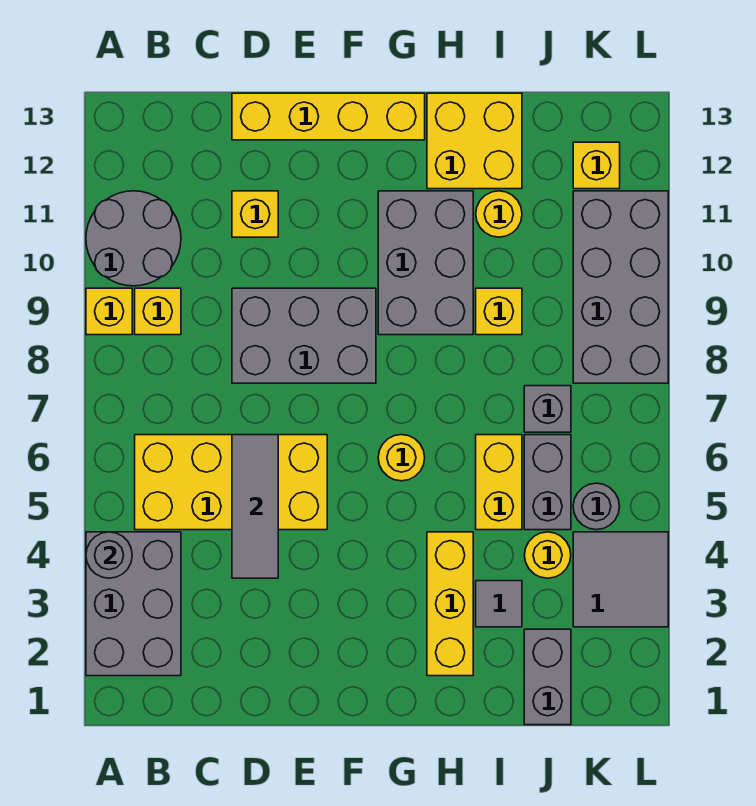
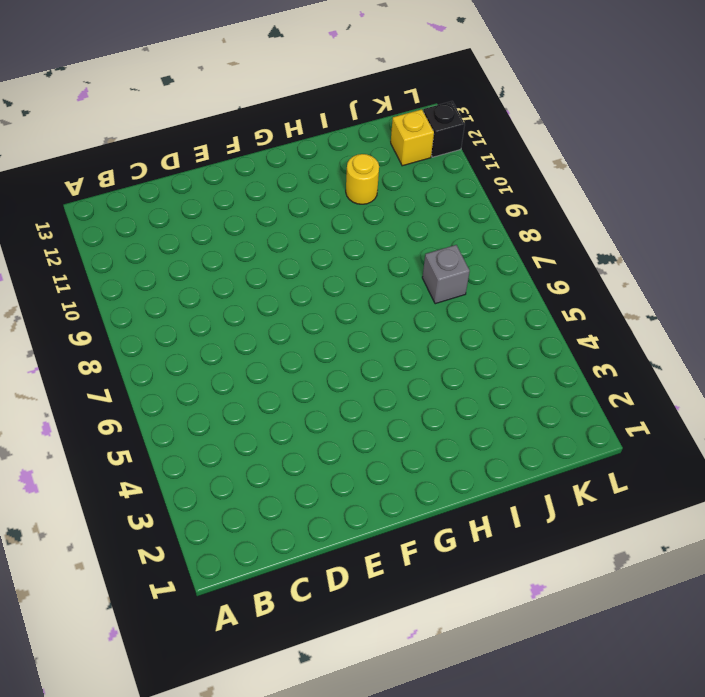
black brick L12 level 1 -> none
none -> grey brick A2:B4 level 1
none -> yellow brick A9 level 1
none -> grey round brick A10:B11 level 1

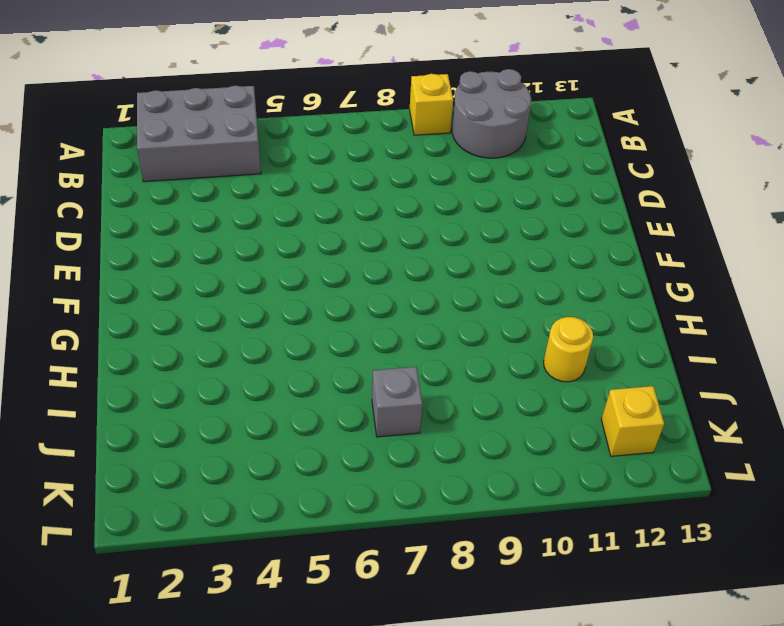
none -> yellow brick B5:E6 level 1
none -> yellow brick B9 level 1
none -> grey brick D8:F9 level 1

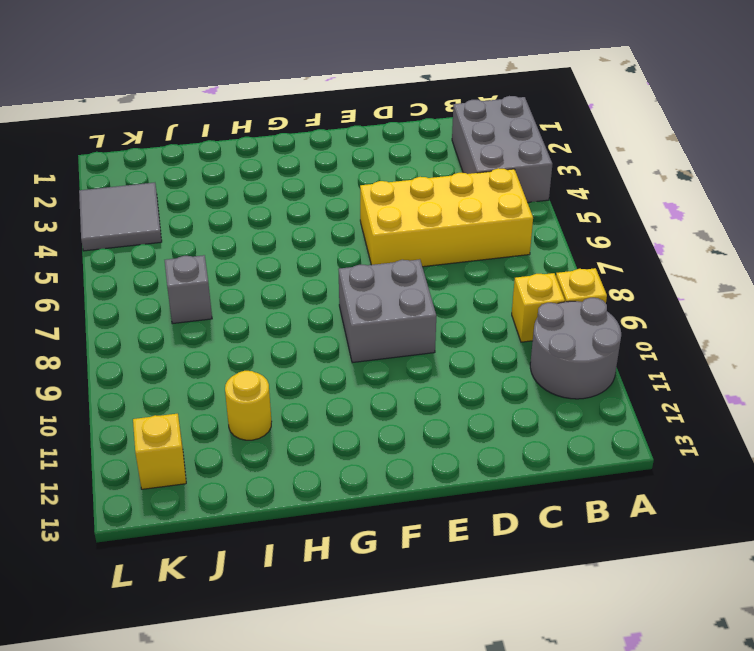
grey brick E8:F9 level 1 -> grey brick D8:F9 level 1
none -> yellow brick D11 level 1
none -> yellow brick D13:G13 level 1
none -> yellow round brick G6 level 1

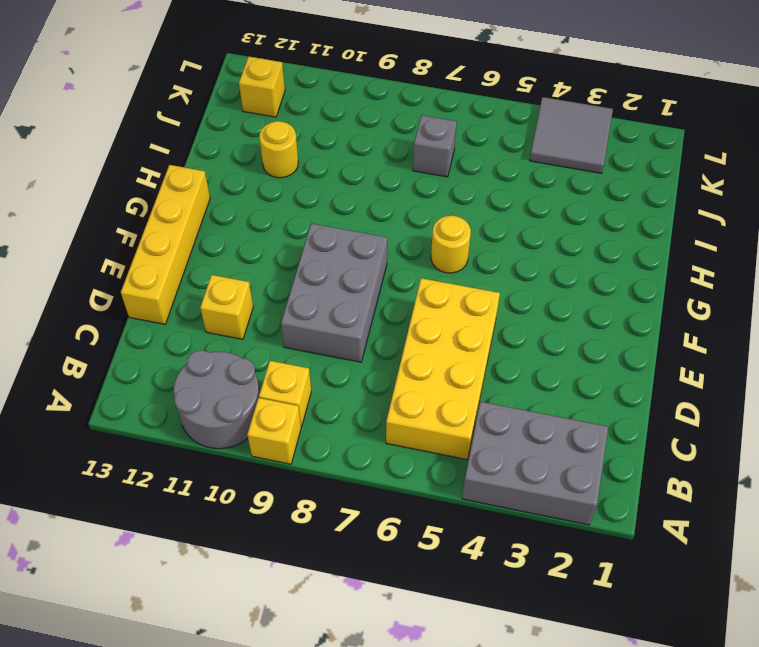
none -> grey brick G9:H11 level 1
none -> yellow brick H2:H4 level 1
none -> yellow brick H12:I13 level 1

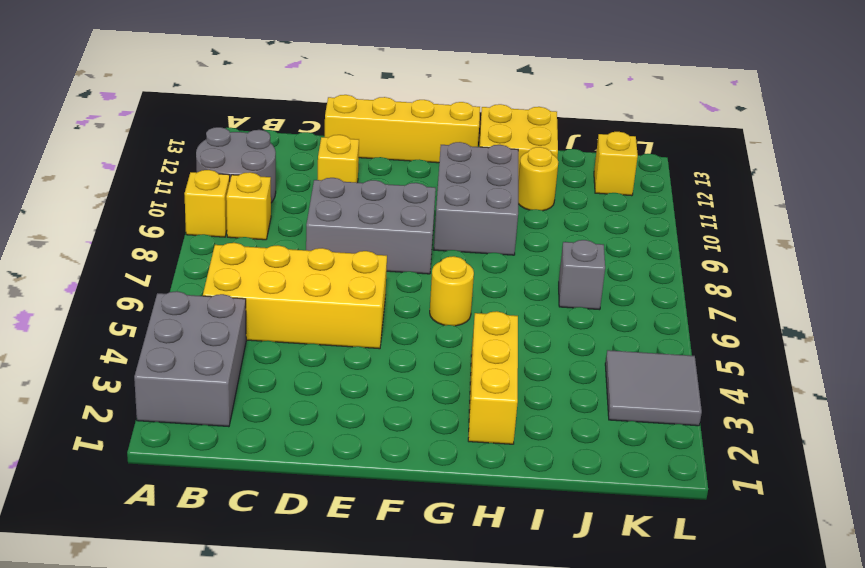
none -> grey tile I3 level 1
none -> yellow brick I5:I6 level 1
none -> yellow brick I9 level 1

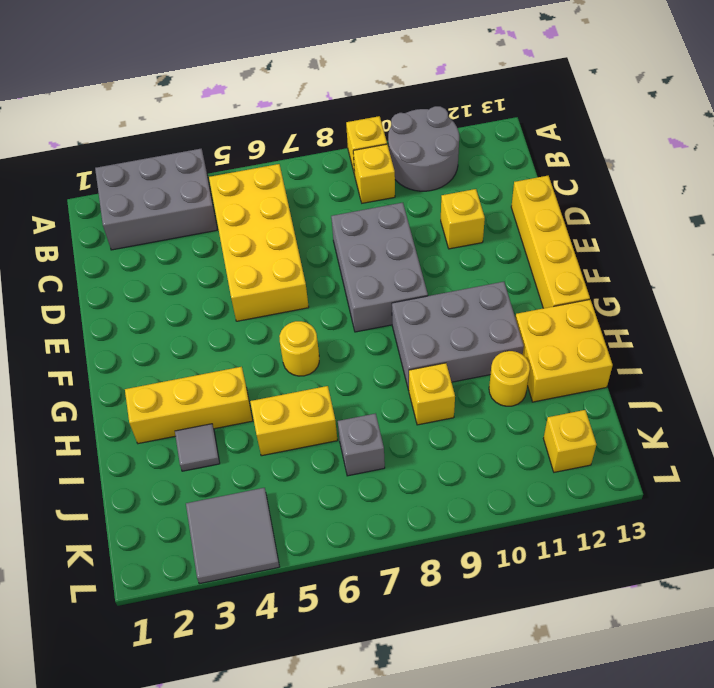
none -> grey brick J1:J2 level 1
none -> yellow round brick J4 level 1
none -> grey brick J5:J6 level 1

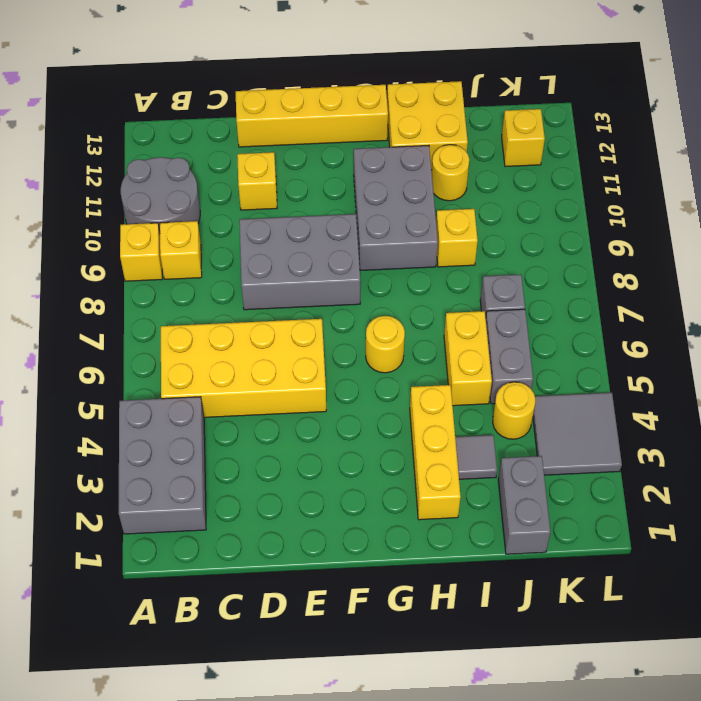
none -> grey round brick K5 level 1
none -> grey brick K8:L11 level 1
none -> grey round brick A4 level 2

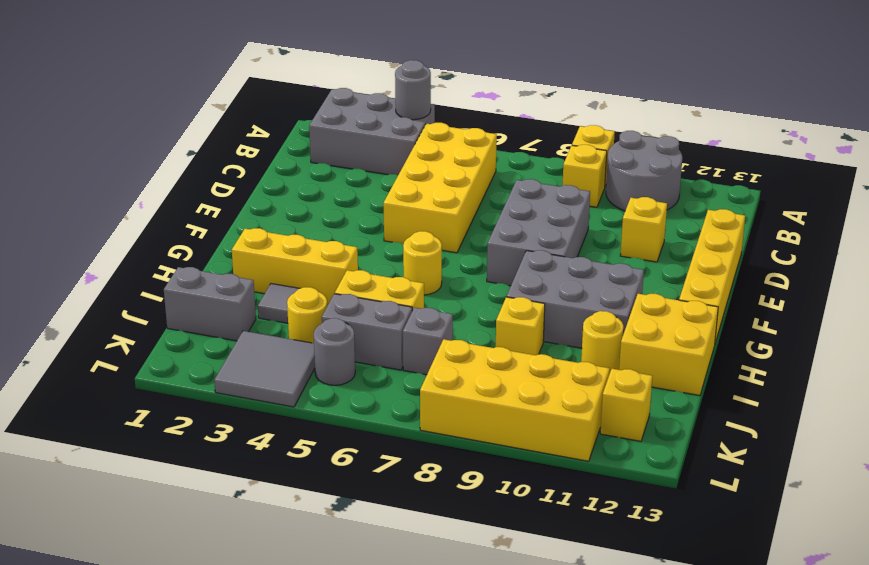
yellow brick K8:L11 level 1 -> grey brick K8:L11 level 1
none -> grey tile D4:D6 level 2

